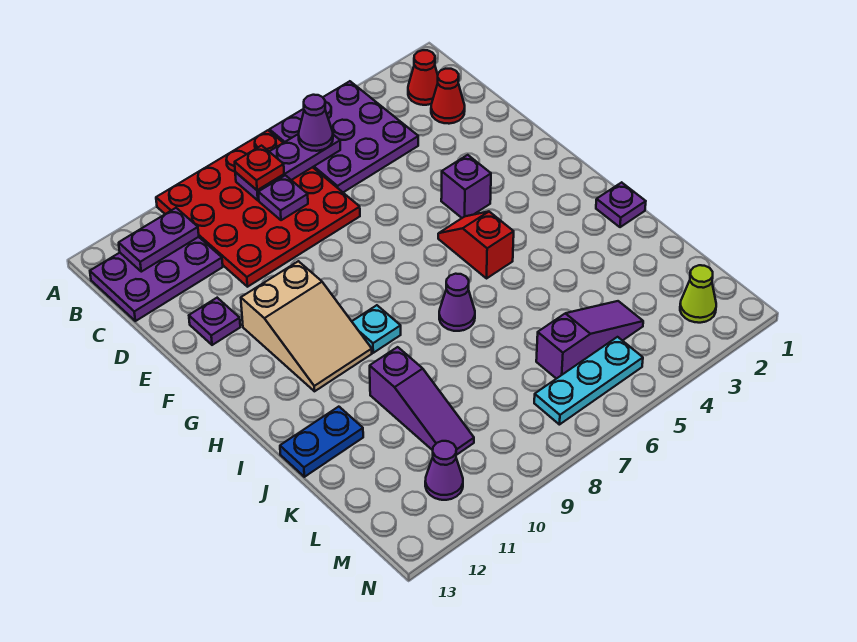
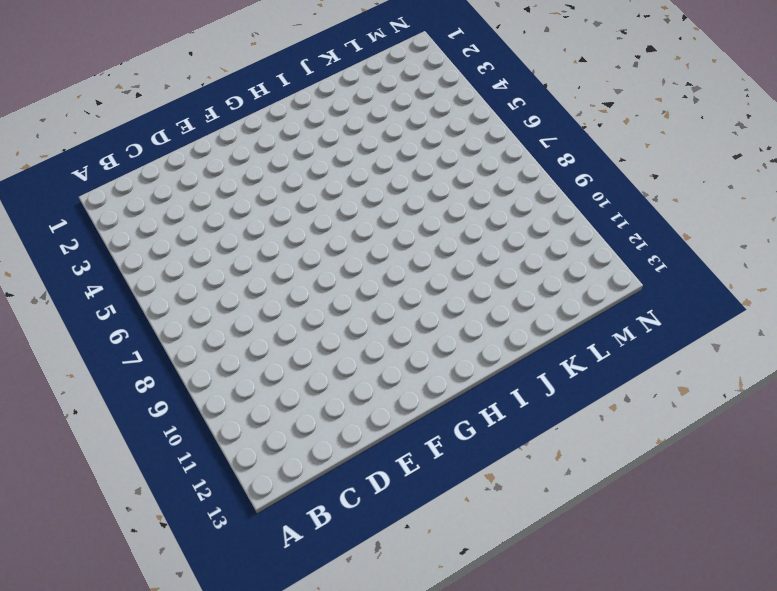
none -> purple plate A4:C6 level 1
none -> red plate A7:D10 level 1
none -> red cone B2 level 1

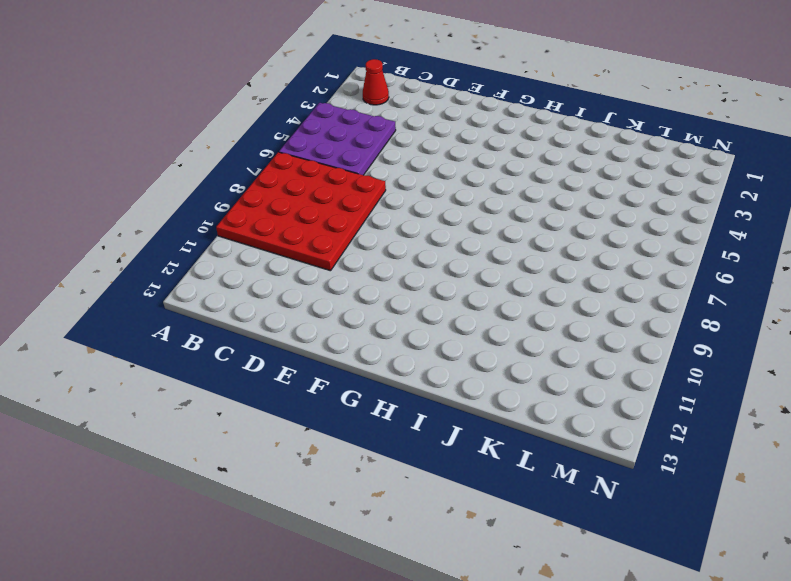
none -> purple plate B11:C13 level 1
none -> red cone C2 level 1
none -> purple plate E12 level 1

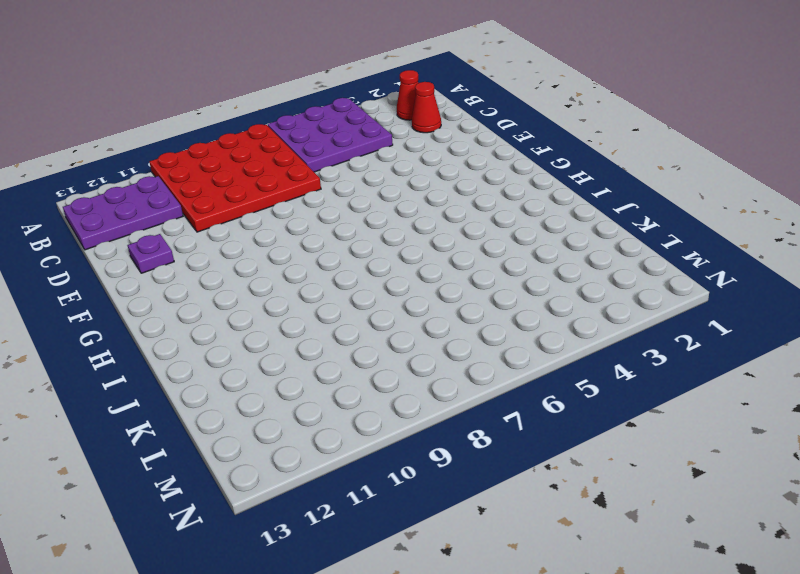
none -> purple brick F4 level 1
none -> tan slope F10:H11 level 1 top F
none -> red slope G5:H5 level 1 top H

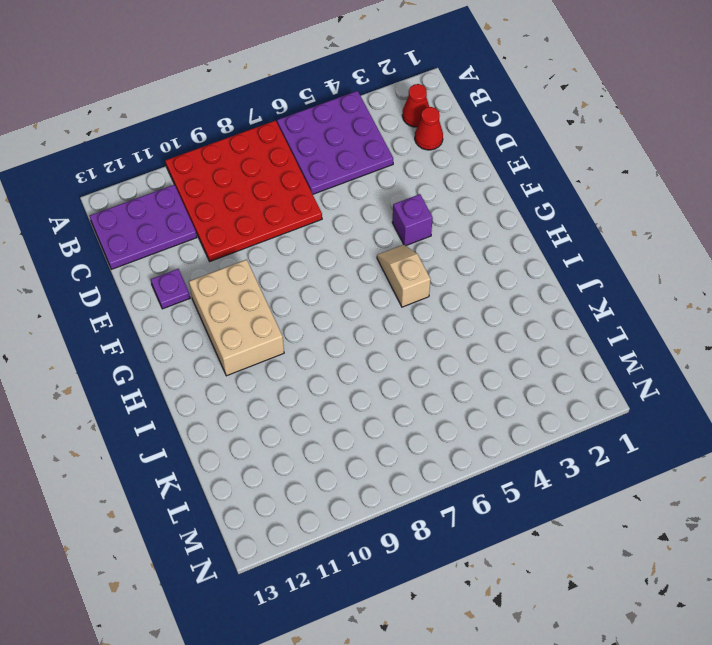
tan brick F10:H11 level 1 -> tan slope F10:H11 level 1 top F
tan slope G5:H5 level 1 top H -> red slope G5:H5 level 1 top H
none -> cyan plate H9 level 1
none -> purple plate I1 level 1
none -> purple cone I7 level 1

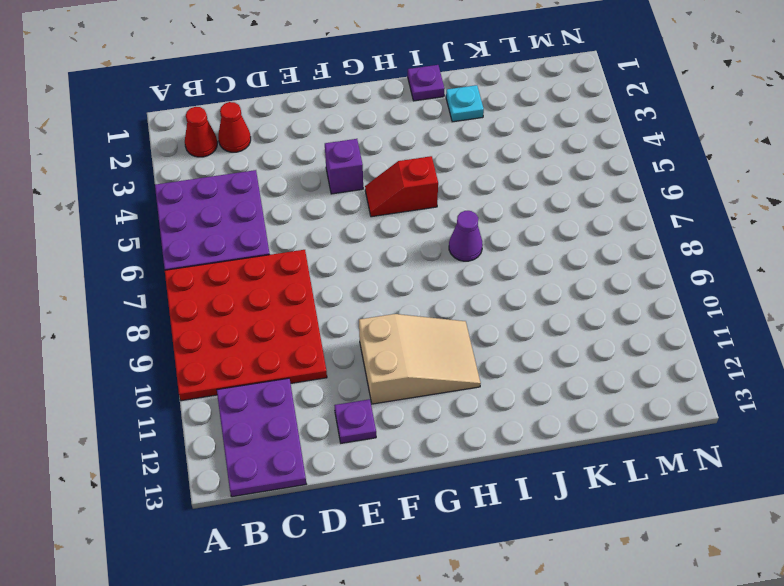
cyan plate J2 level 1 -> cyan plate H9 level 1
none -> purple slope J10:L10 level 1 top J
none -> blue plate J12:J13 level 1
none -> purple slope L4:L6 level 1 top 6

